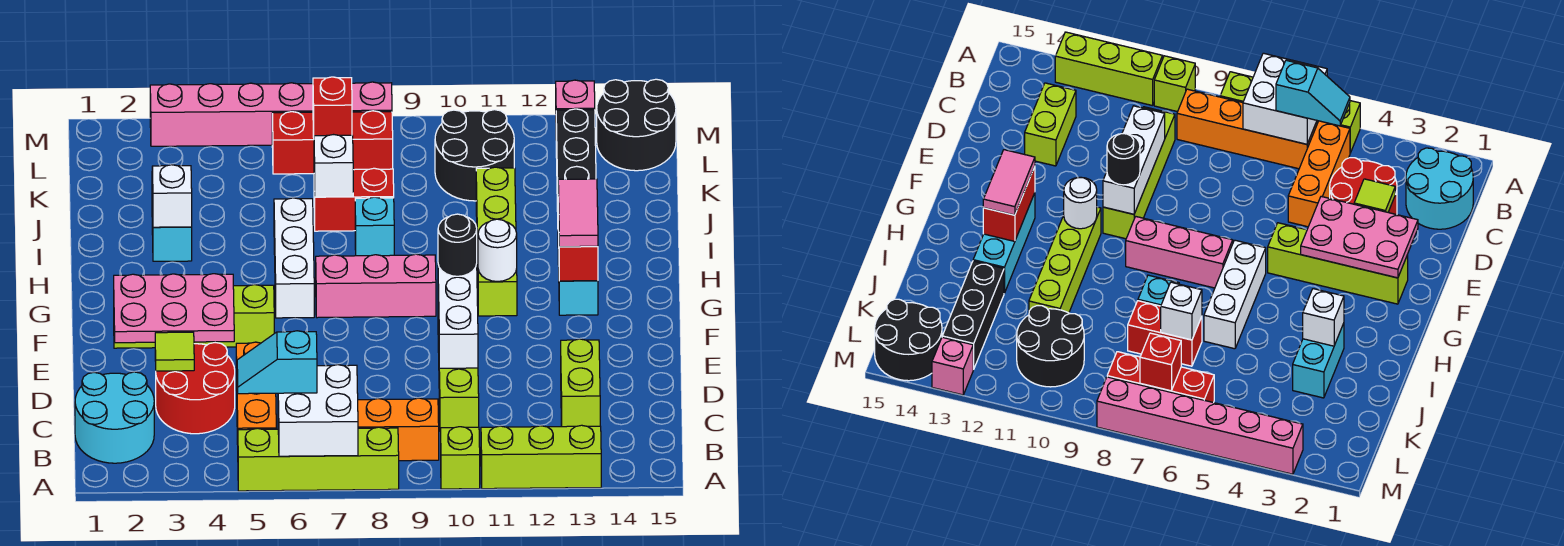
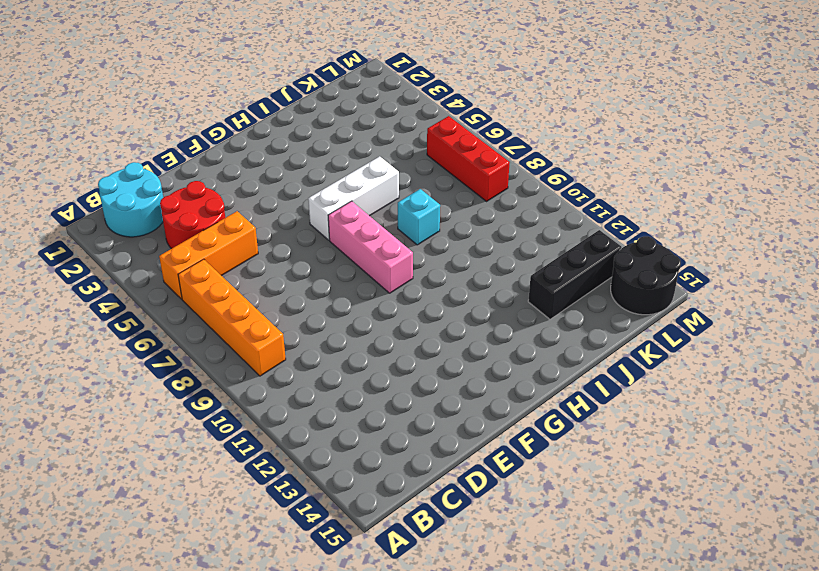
none -> lime brick A5:A8 level 1
none -> lime brick A10 level 1
none -> lime brick A11:A13 level 1
none -> lime brick C10:F10 level 1

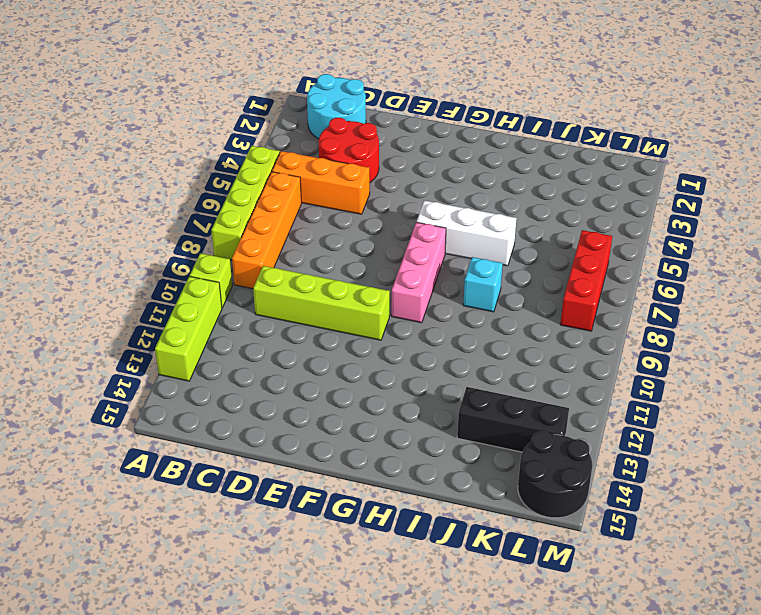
none -> lime brick C13:D13 level 1
none -> lime brick F2:F5 level 1
none -> lime brick G11:J11 level 1
none -> cyan brick G13:I13 level 1

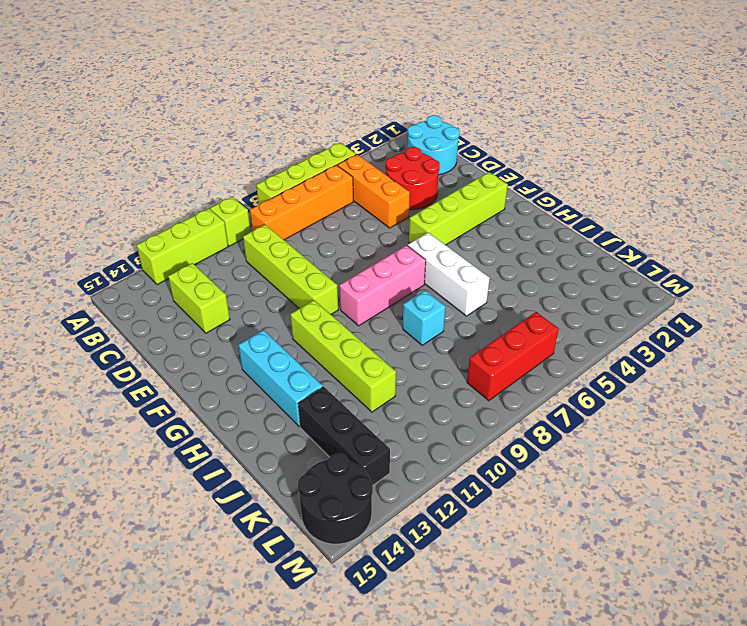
none -> cyan brick I3:J3 level 1
none -> red brick J7:J8 level 1
none -> black round brick K10:L11 level 1
none -> pink brick M3:M8 level 1

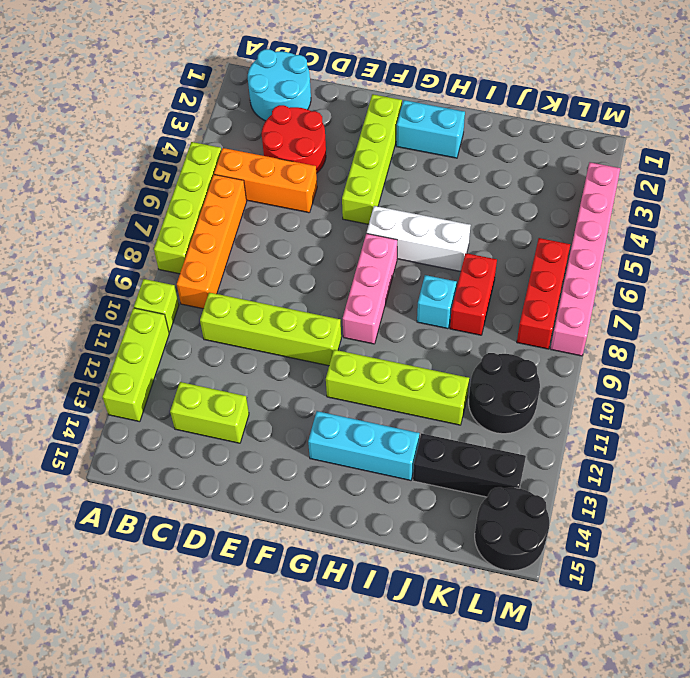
cyan brick G2:H2 level 1 -> cyan brick I3:J3 level 1
none -> pink brick M13 level 1
none -> white brick A6:B7 level 2
none -> lime tile D3 level 2
none -> white brick D10:F10 level 2

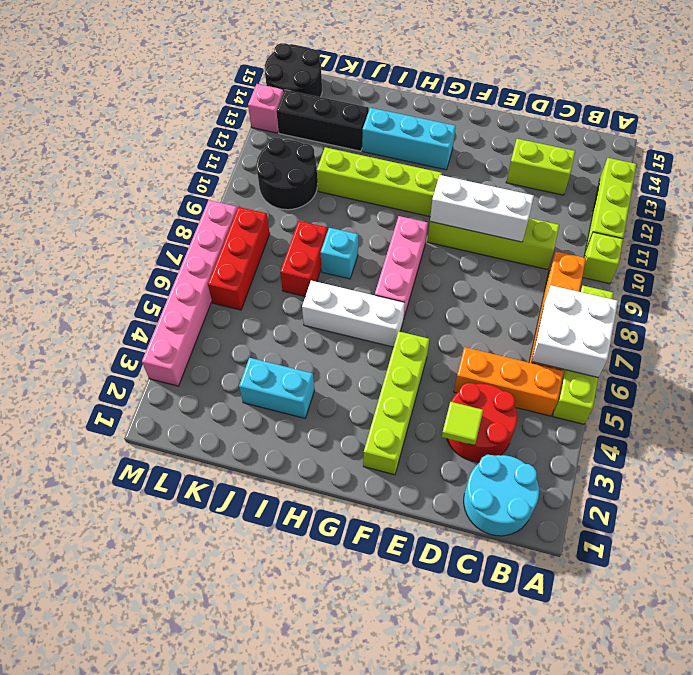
none -> pink plate E2:F4 level 2
none -> white round brick G11 level 2
none -> red brick G13:H13 level 2
none -> white brick I3 level 2

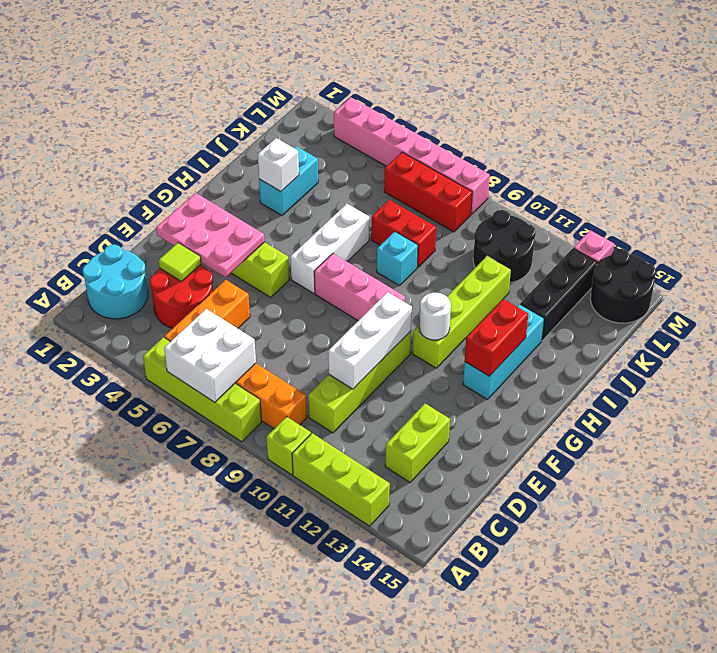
none -> white brick J7 level 2
none -> red brick L7 level 2
none -> cyan slope B5:B6 level 3 top 6
none -> black round brick F10 level 3

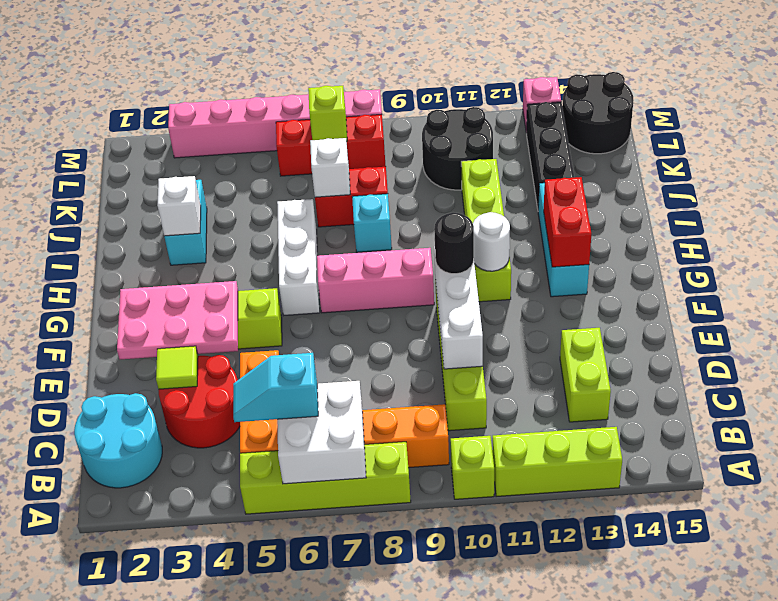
lime brick L7 level 2 -> red brick L7 level 2
none -> pink tile G13:H13 level 3

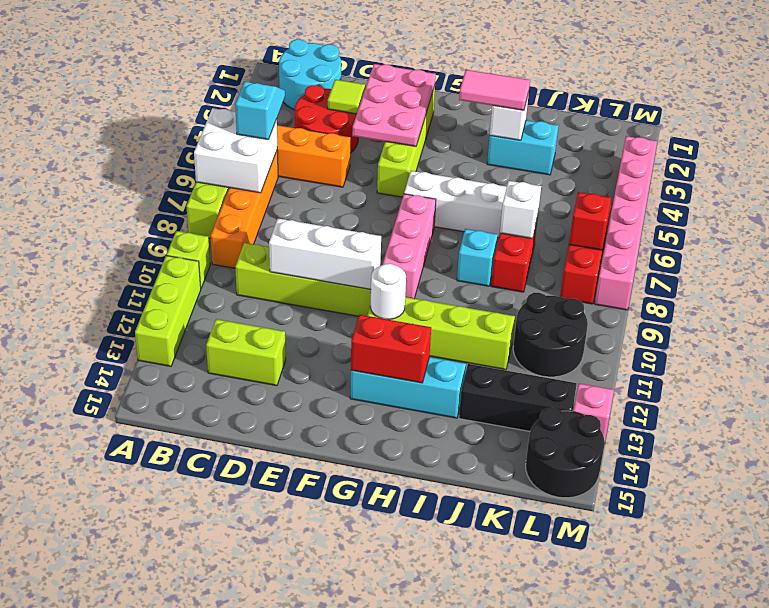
pink tile H3:I3 level 3 -> pink tile G13:H13 level 3
none -> black round brick F10 level 3

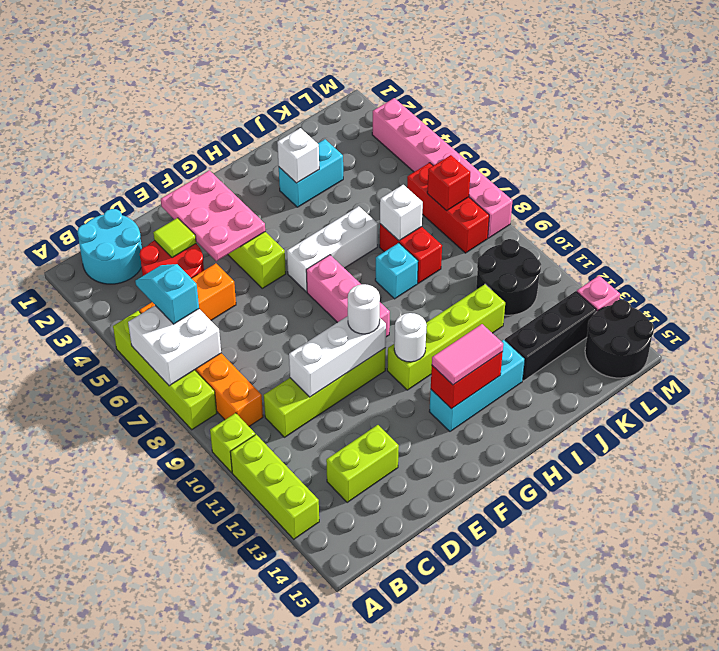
white round brick F10 level 3 -> black round brick F10 level 3

